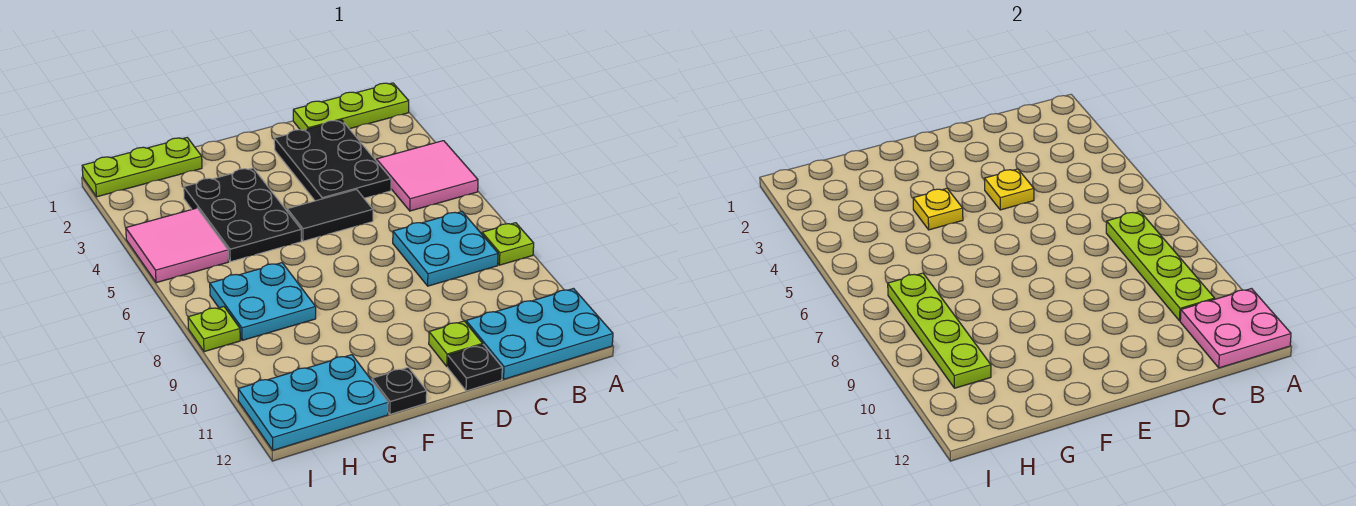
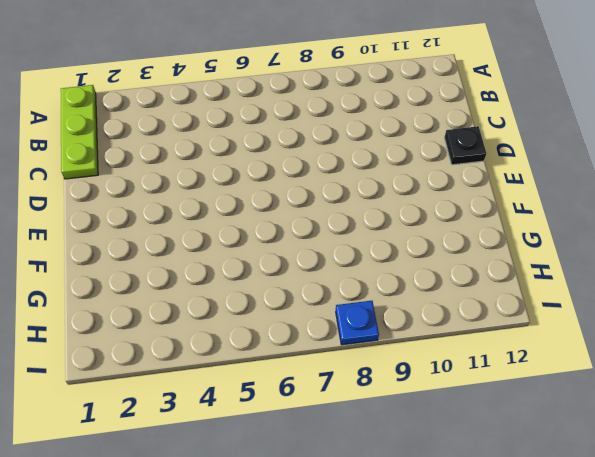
blue plate I8 level 1 -> lime plate I8 level 1
none -> pink tile A4:B5 level 1
none -> lime plate A8 level 1
none -> cyan plate A11:C12 level 1

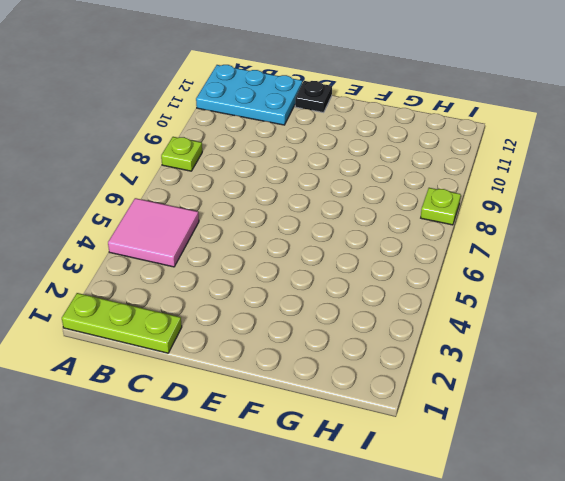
none -> cyan plate B7:C8 level 1
none -> black plate C2:D4 level 1
none -> black tile D5:E5 level 1

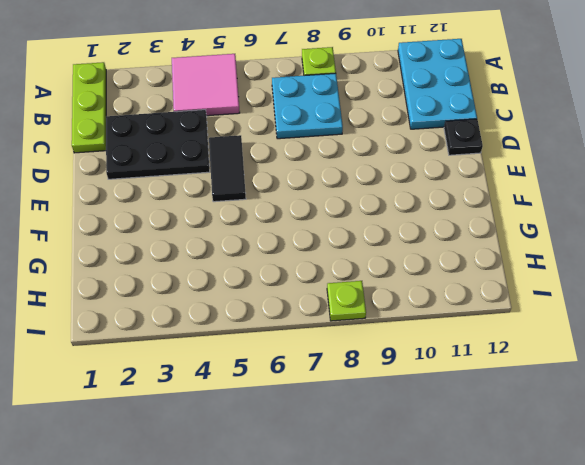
none -> lime plate D11 level 1
none -> black plate F3:G5 level 1
none -> black plate F12 level 1

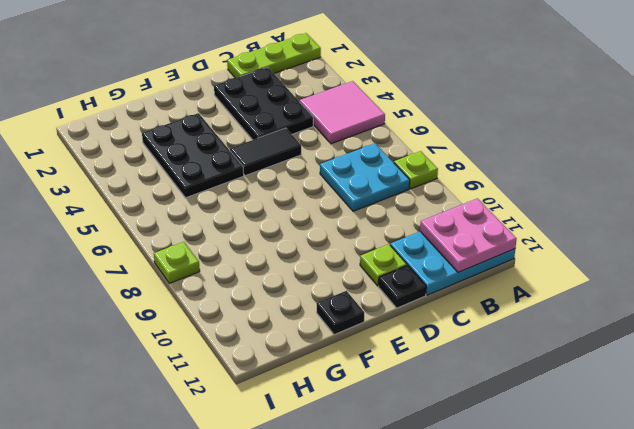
none -> lime plate G1:I1 level 1
none -> cyan plate G7:H8 level 1
none -> cyan plate G11:I12 level 1

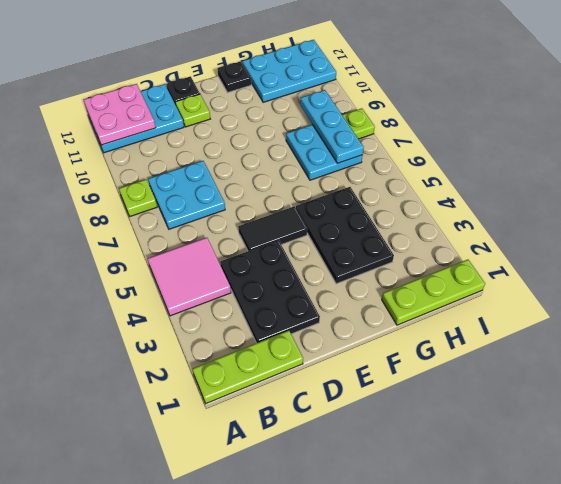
cyan plate H7:H9 level 2 -> lime plate H7:H10 level 2
none -> pink tile H4:I5 level 1
none -> lime plate B7:B10 level 2
none -> yellow plate D4 level 2

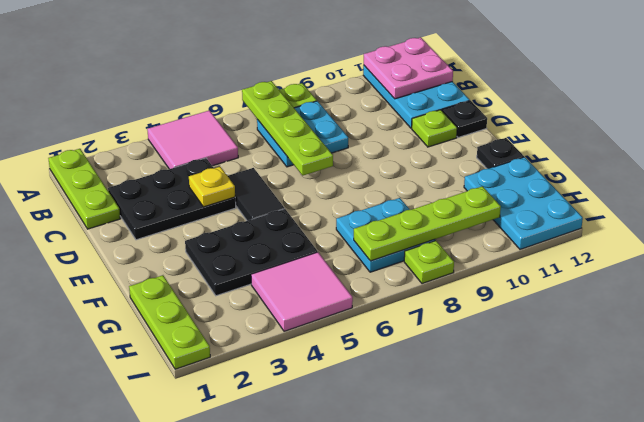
lime plate A7:D7 level 2 -> lime plate B7:B10 level 2
none -> yellow plate F4 level 2

